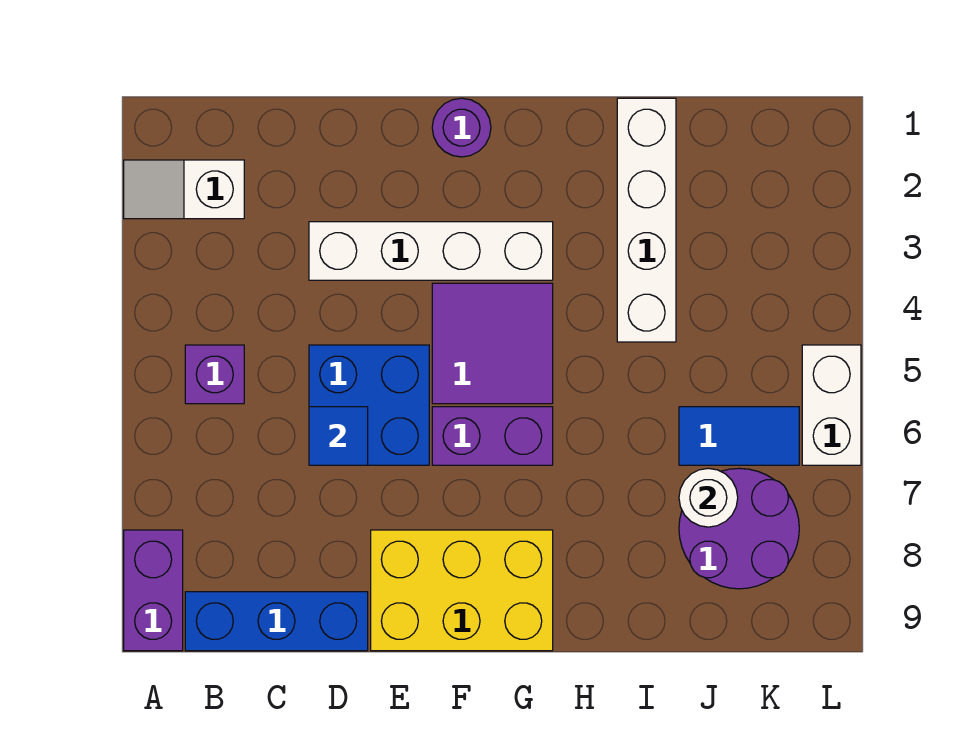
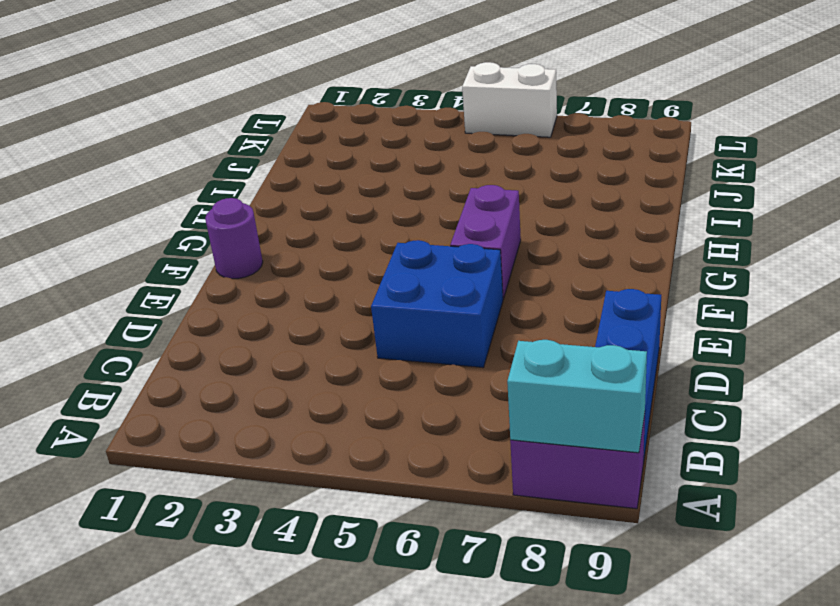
cyan brick A8:A9 level 2 -> none
none -> white slope A2:B2 level 1 top B
none -> purple brick B5 level 1
none -> white brick D3:G3 level 1

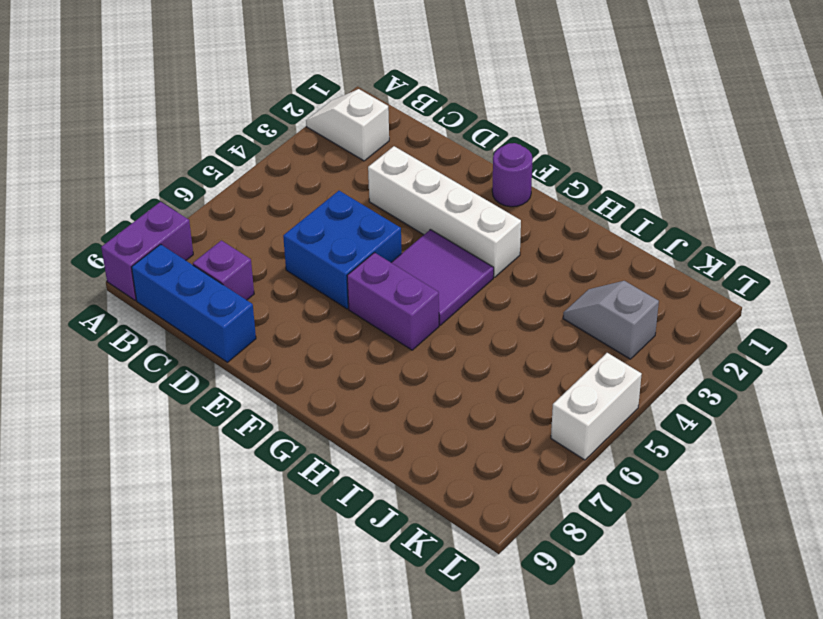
purple brick C8 level 1 -> purple brick B5 level 1
grey slope J3:K3 level 1 top K -> none
none -> yellow brick E8:G9 level 1
none -> white brick I1:I4 level 1
none -> blue tile J6:K6 level 1

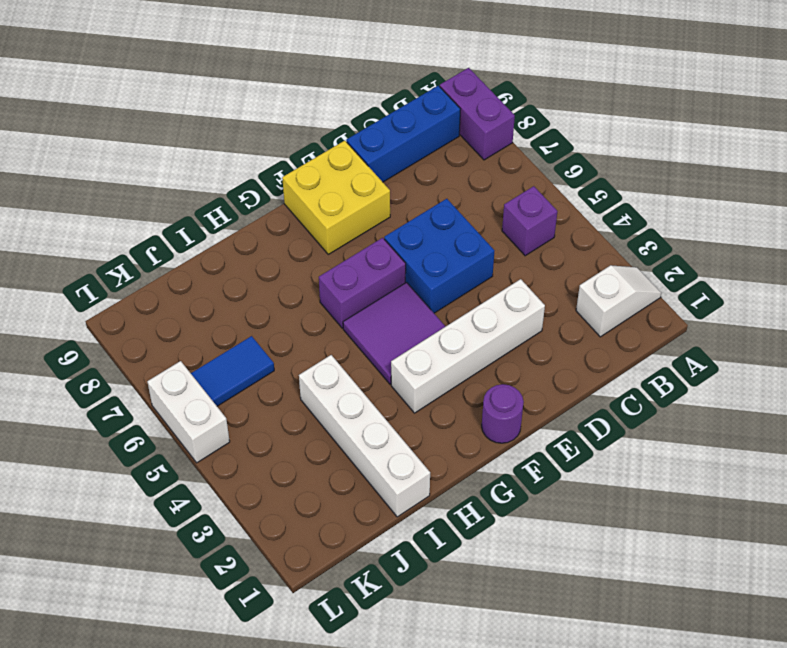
yellow brick E8:F9 level 1 -> yellow brick E8:G9 level 1
none -> purple round brick J7:K8 level 1
none -> blue tile D6 level 2
none -> white round brick J7 level 2

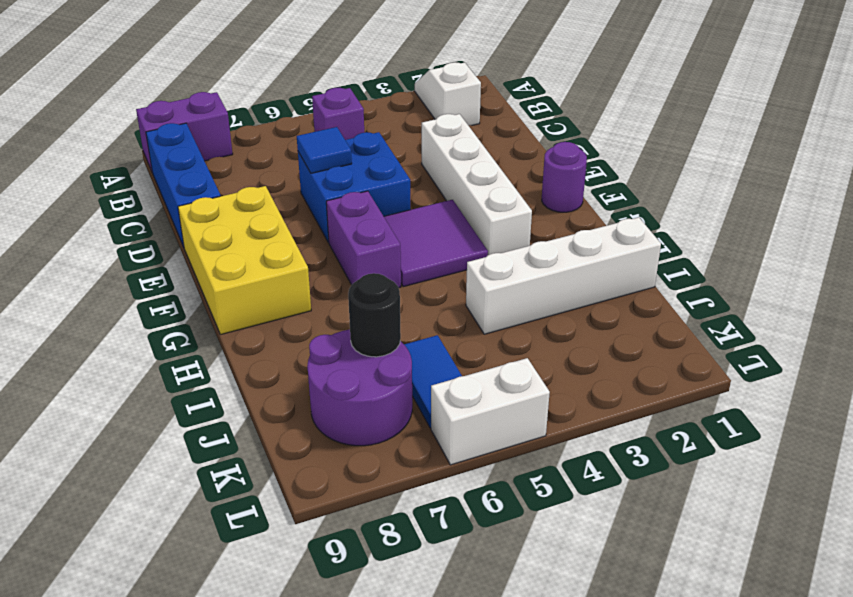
black round brick J7 level 2 -> white round brick J7 level 2

